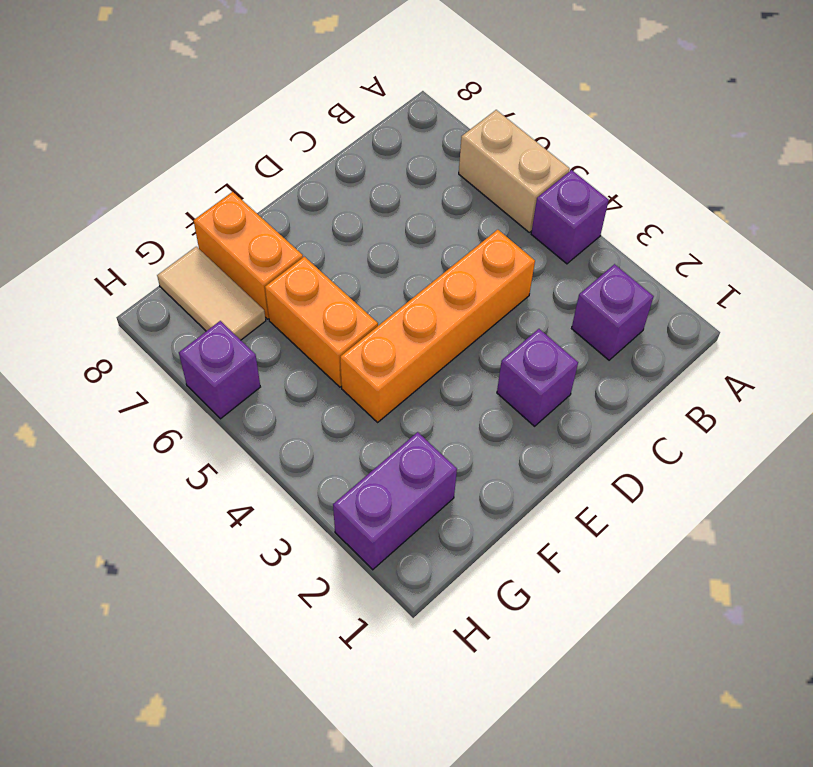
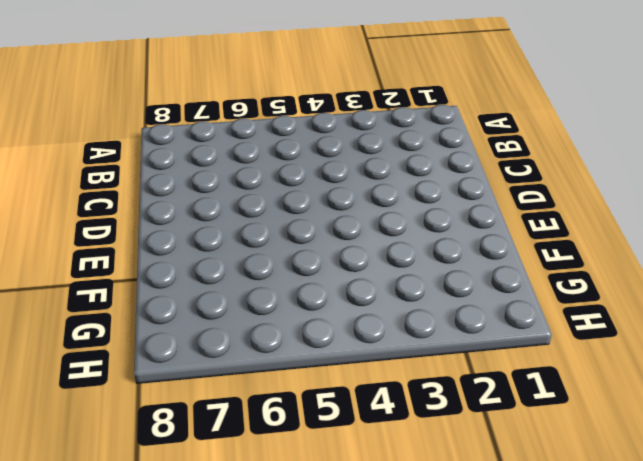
none -> purple brick A4 level 1
none -> tan brick A5:A6 level 1

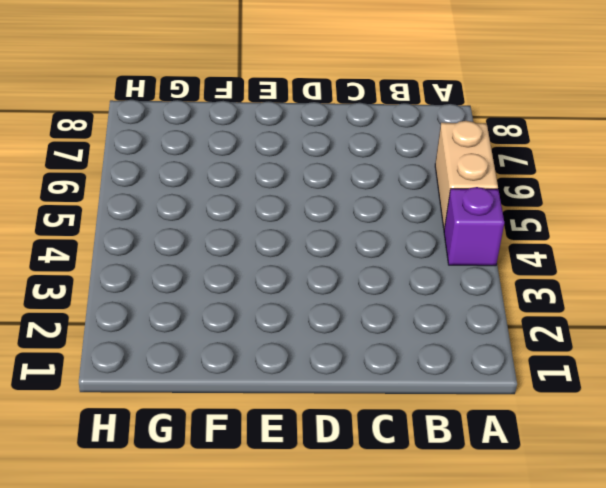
none -> purple brick B2 level 1
none -> orange brick C4:F4 level 1

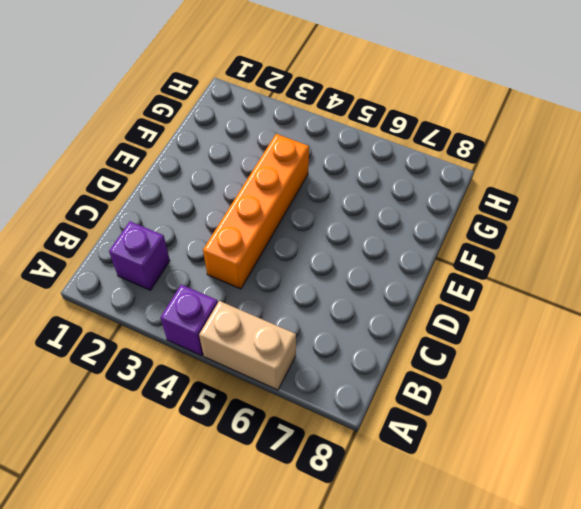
none -> purple brick D2 level 1
none -> orange brick F5:F6 level 1

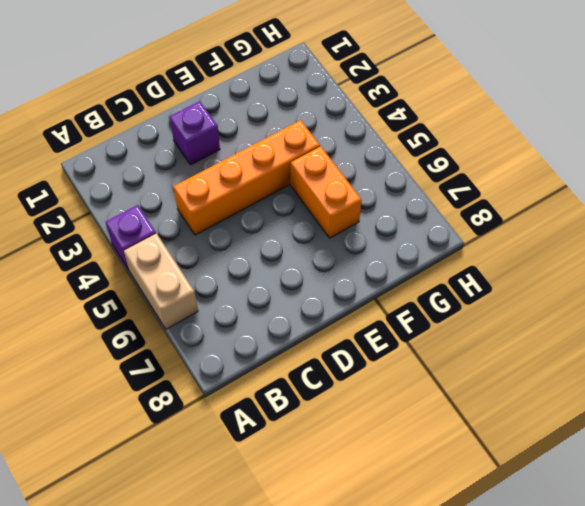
none -> purple brick B2 level 1
none -> orange brick F7:F8 level 1

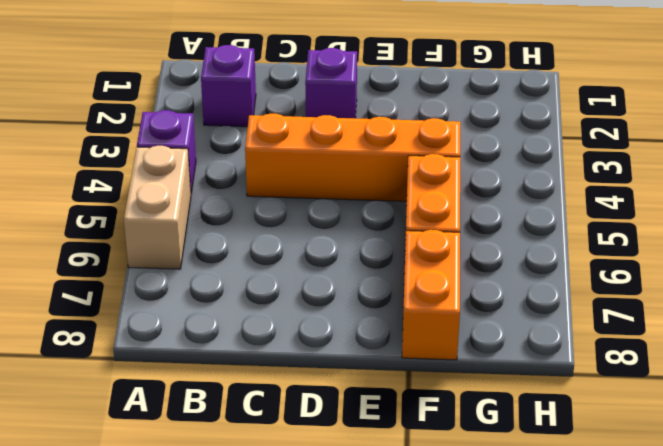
none -> purple brick G2:H2 level 1
none -> tan tile G7:G8 level 1

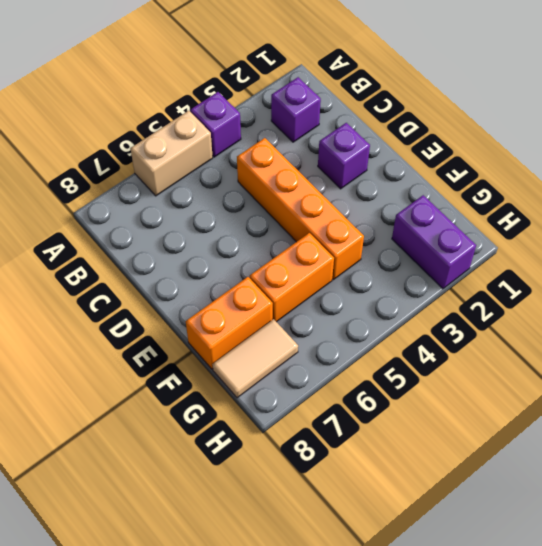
none -> purple brick H6 level 1

